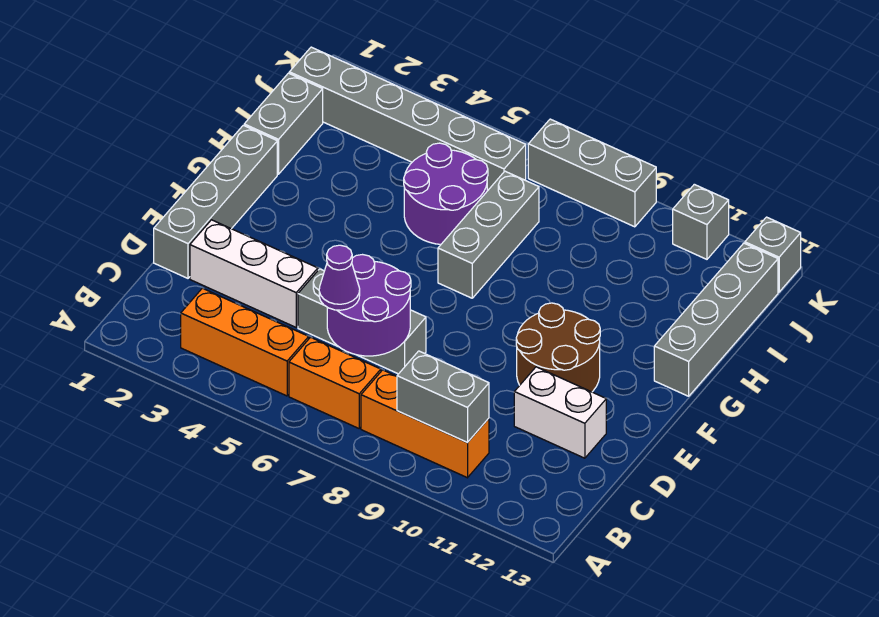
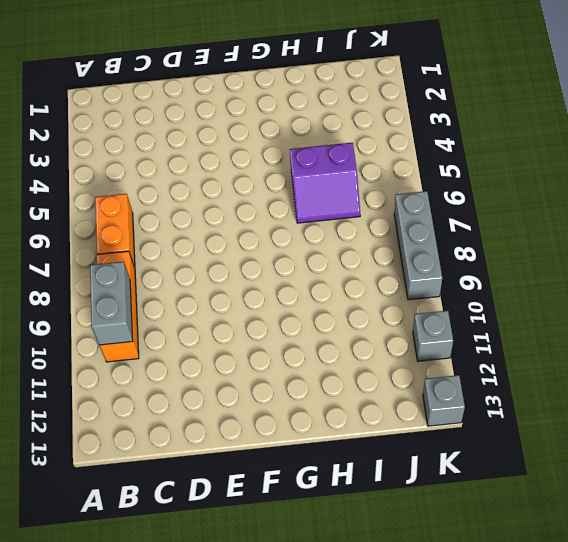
purple slope H5:I6 level 1 top 5 -> purple round brick H5:I6 level 1
none -> orange brick B3:B5 level 1
none -> grey brick D1:G1 level 1
none -> white brick D2:D4 level 1

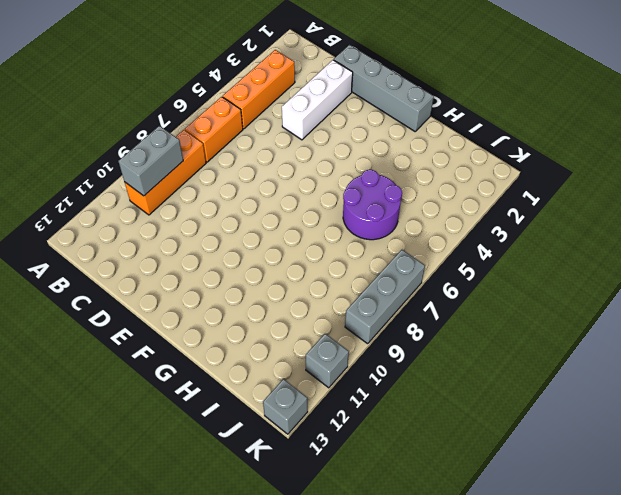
none -> grey brick D5:D7 level 1
none -> white brick D11:D12 level 1
none -> brown round brick E10:F11 level 1

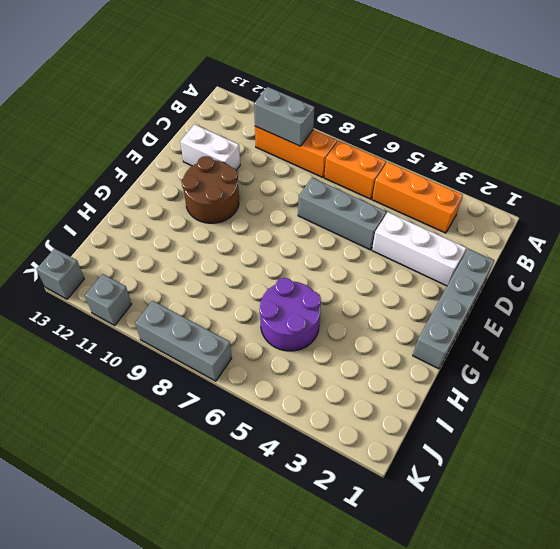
none -> grey brick G7:I7 level 1
none -> grey brick G13:J13 level 1
none -> grey brick H1:I1 level 1

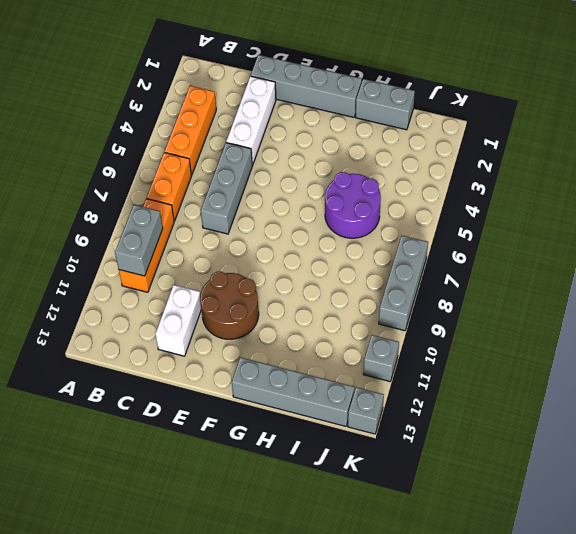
none -> grey brick G7:I7 level 1
none -> grey brick J1:J6 level 1
none -> purple round brick C6:D7 level 2

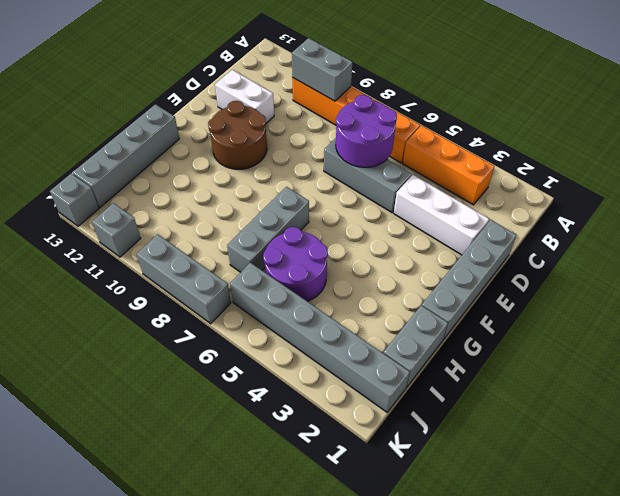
none -> purple cone C6 level 3

